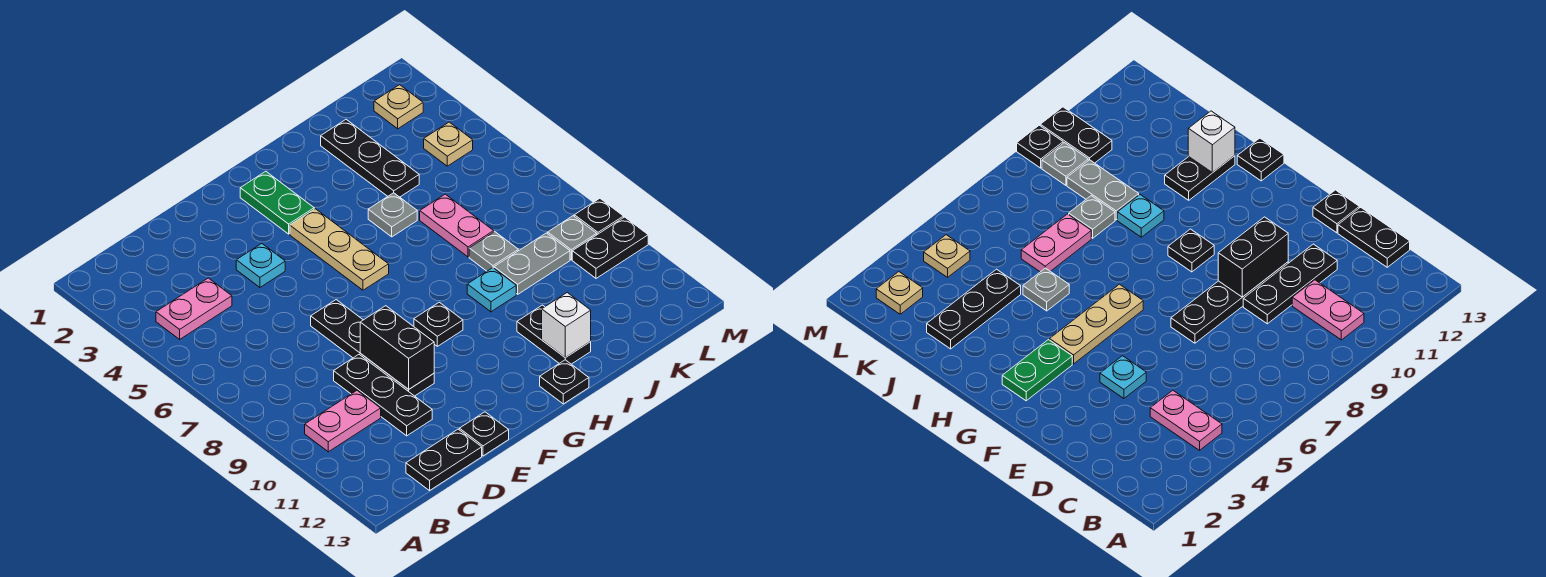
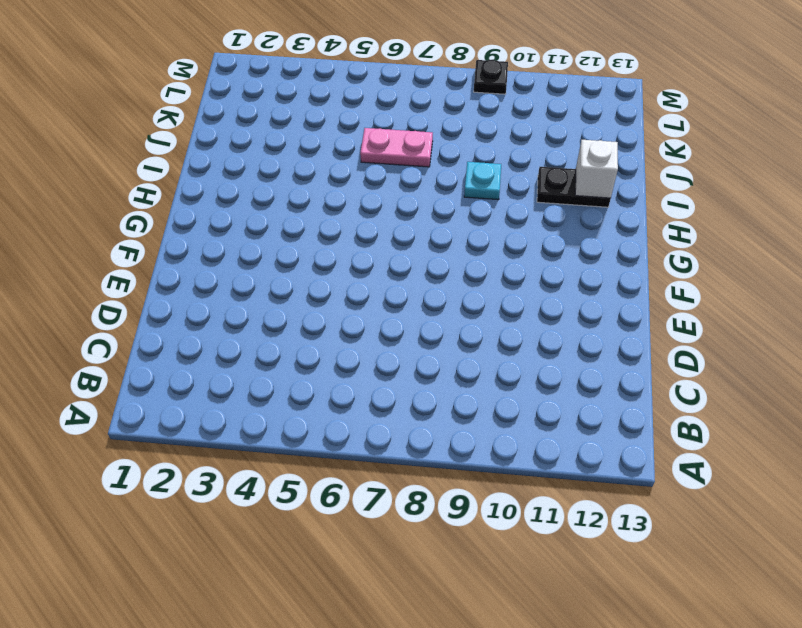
none -> pink plate B4:C4 level 1
none -> pink plate B10:C10 level 1
none -> black plate C13:D13 level 1

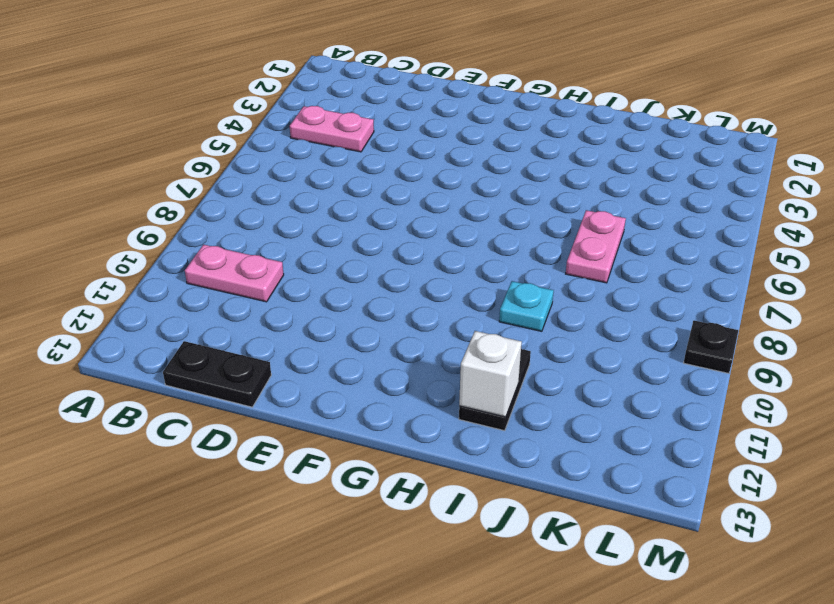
none -> black plate D9:D11 level 1
none -> cyan plate E4 level 1
none -> black plate E7:E10 level 1

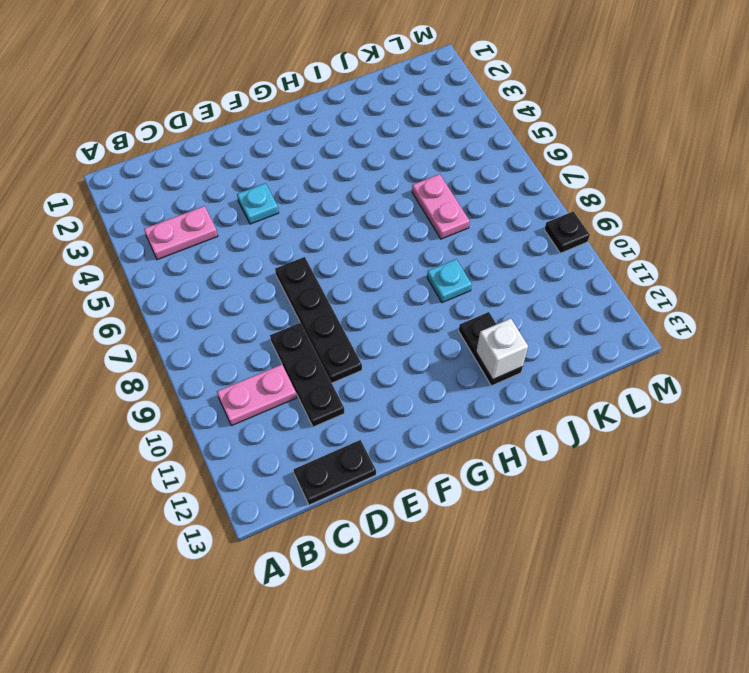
none -> black plate E13 level 1
none -> green plate G2:G3 level 1
none -> tan plate G4:G6 level 1

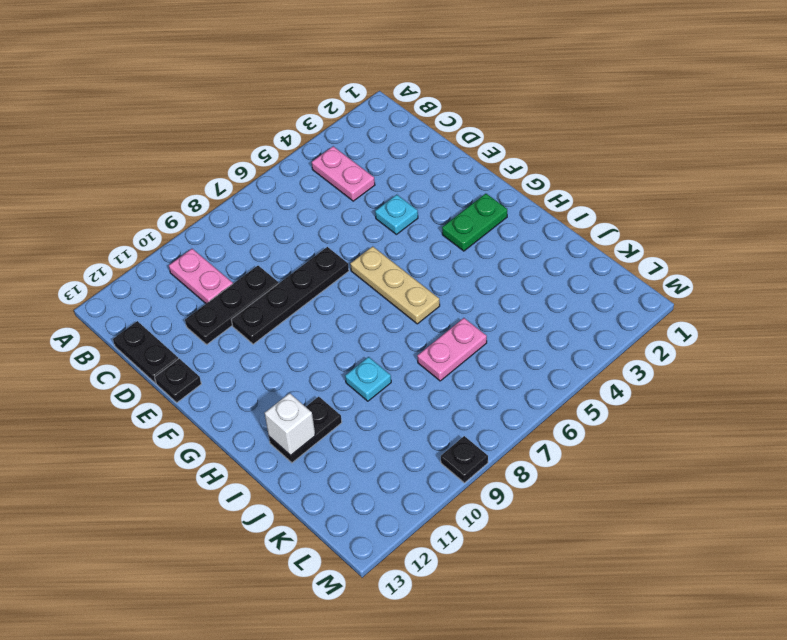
tan plate F6:H6 level 1 -> tan plate G4:G6 level 1
none -> black plate G9 level 1
none -> black plate H13 level 1
none -> grey plate I5 level 1

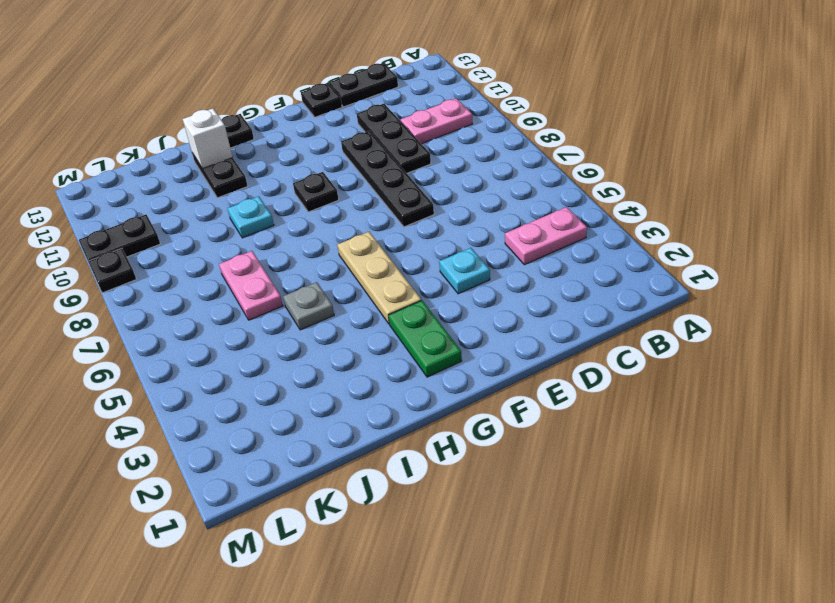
none -> black plate J2:J4 level 1
none -> grey plate J8 level 1
none -> grey plate J9:K9 level 1

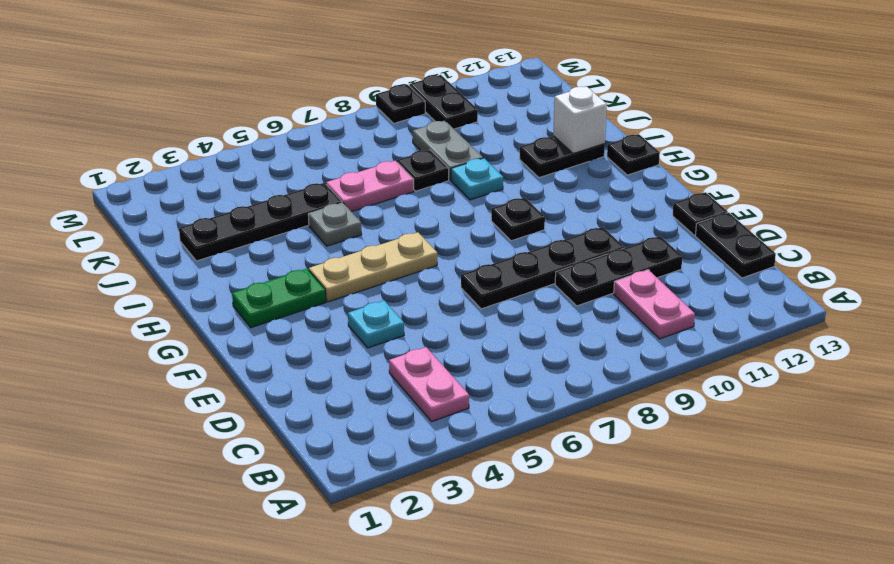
black plate J2:J5 level 1 -> black plate J2:J4 level 1
black plate J8 level 1 -> grey plate J8 level 1
none -> tan plate L2 level 1
none -> tan plate L4 level 1
none -> grey plate L9 level 1

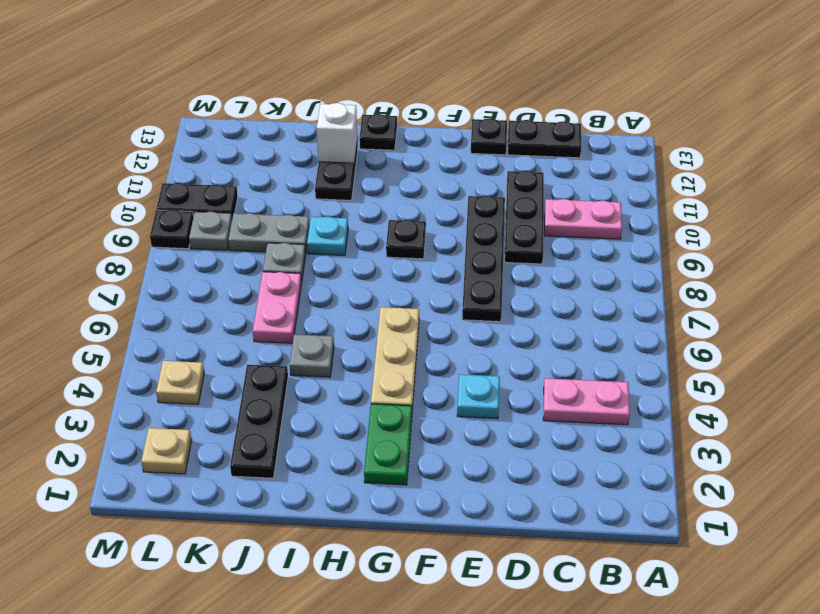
none -> black brick E9:E10 level 2

